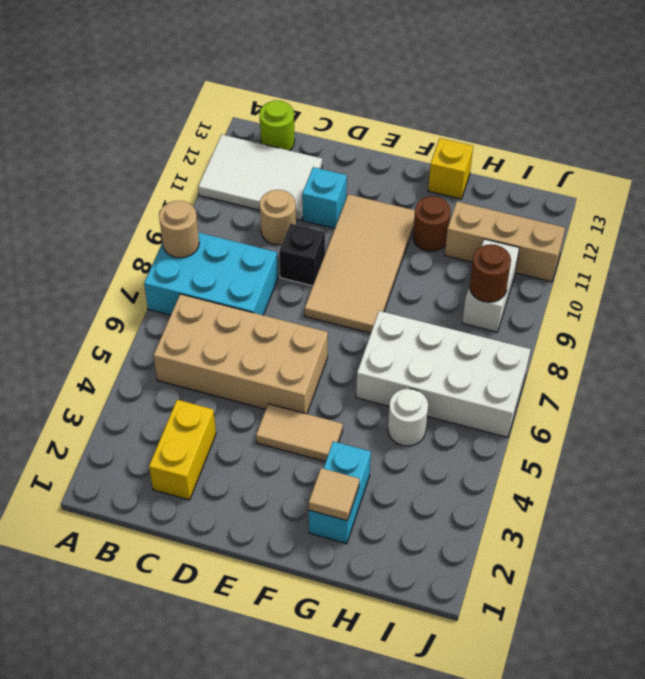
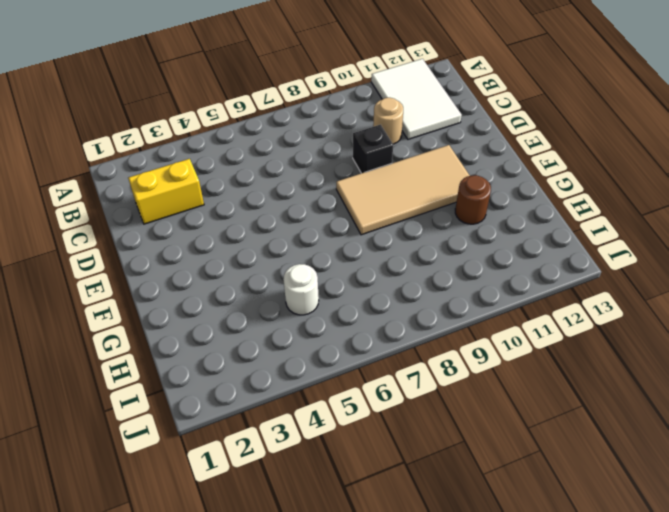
none -> cyan brick A7:C8 level 1
none -> tan brick B5:E6 level 1
none -> lime round brick B13 level 1

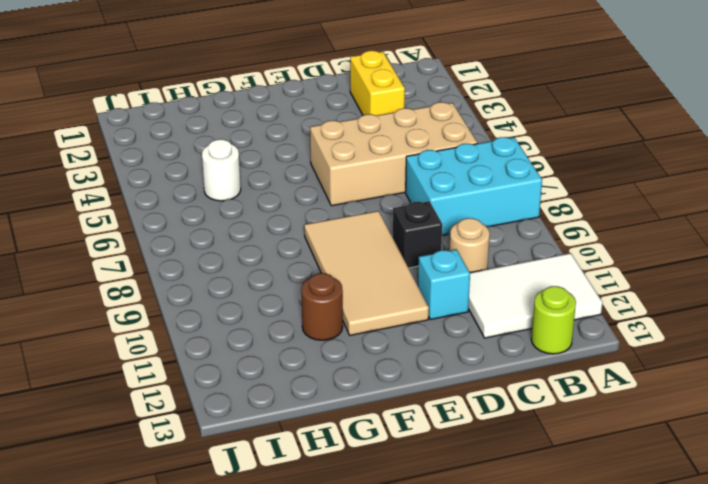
none -> tan tile E4:F4 level 1
none -> cyan brick G2:G3 level 1
none -> white brick G6:J7 level 1

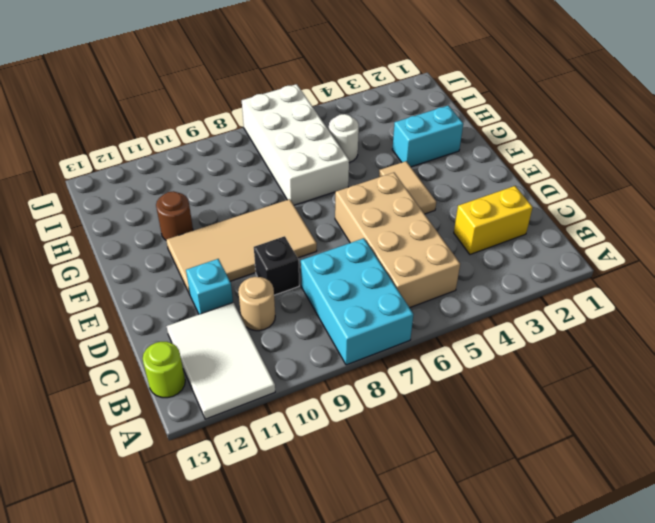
none -> yellow brick G13 level 1
none -> tan brick H11:J11 level 1
none -> white brick I9:I10 level 1

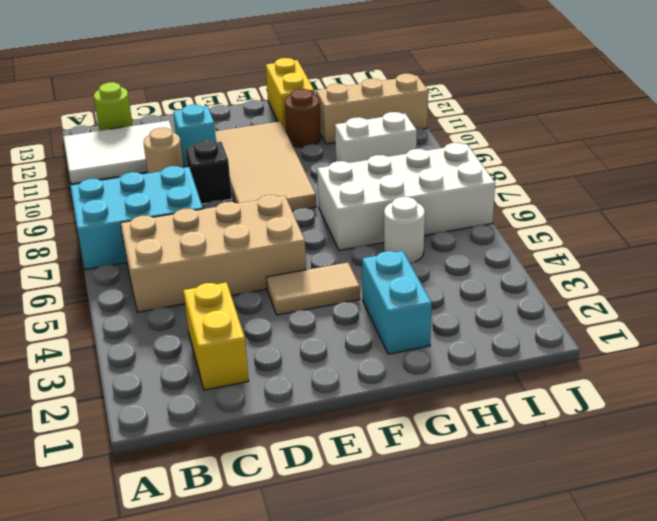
yellow brick G12:G13 level 1 -> yellow brick G13 level 1
white brick H9:I9 level 1 -> white brick I9:I10 level 1
none -> tan round brick A8 level 2
none -> tan tile G2 level 2
none -> brown round brick I9 level 2

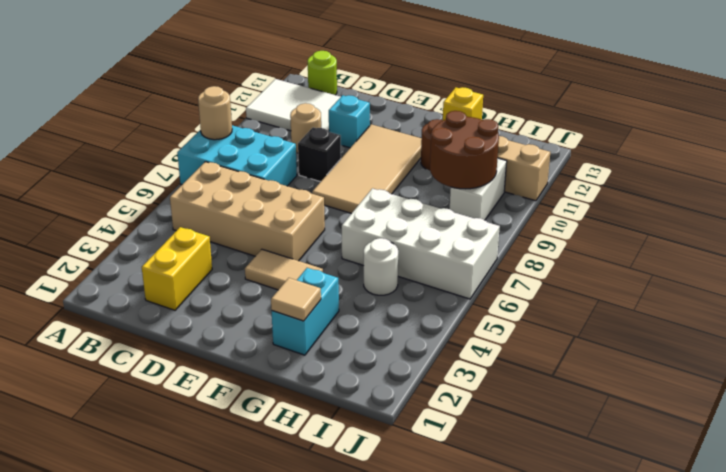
brown round brick H9:I10 level 2 -> brown round brick I9 level 2

